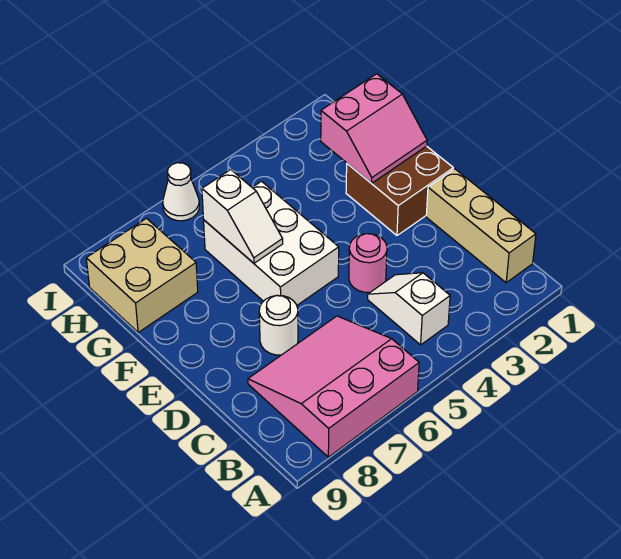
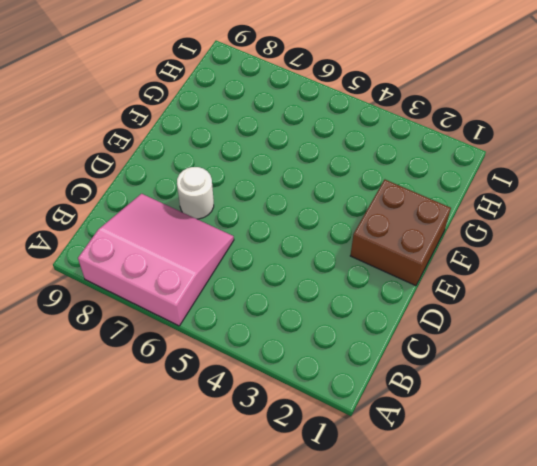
none -> tan brick B1:D1 level 1
none -> white slope B4:C4 level 1 top B

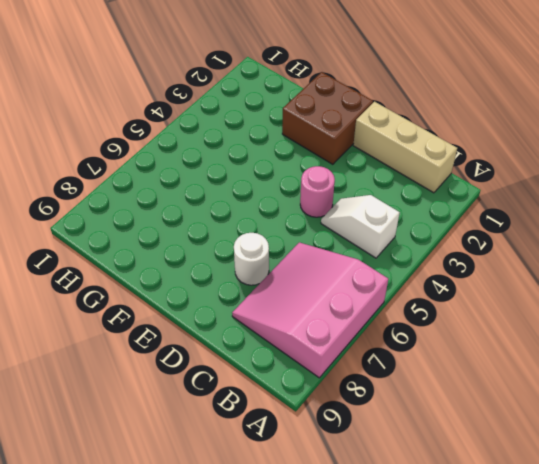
none -> white brick E5:G6 level 1
none -> tan brick G8:H9 level 1

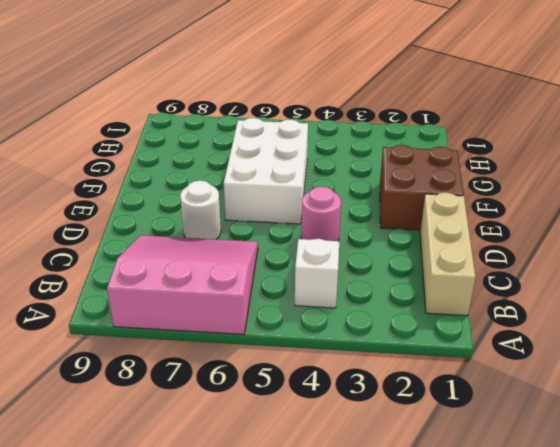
none -> tan brick G8:H9 level 1
none -> white cone I6 level 1

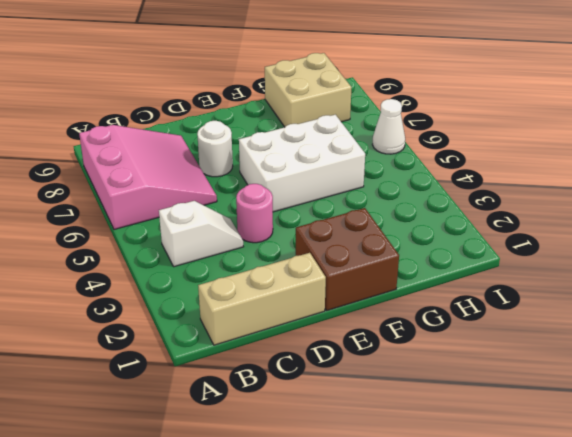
none -> pink slope F1:G2 level 2 top G
none -> white slope F6:G6 level 2 top G

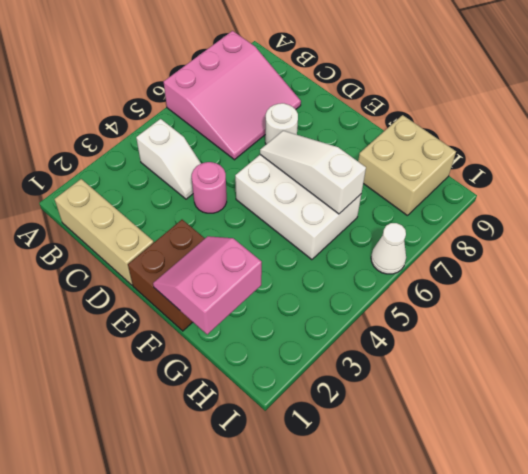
white slope E6:G6 level 2 top G -> white slope F6:G6 level 2 top G

